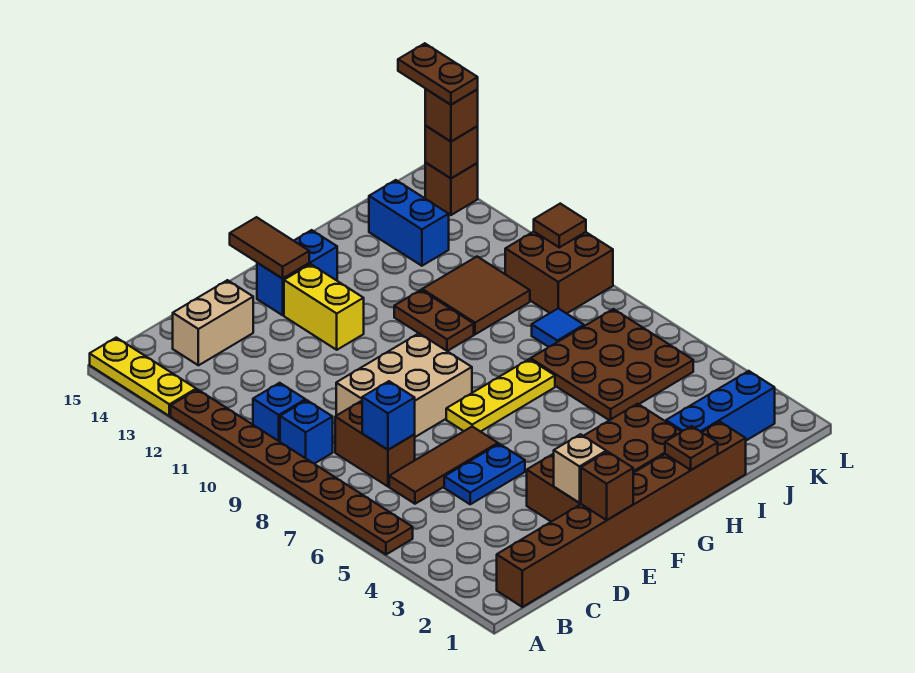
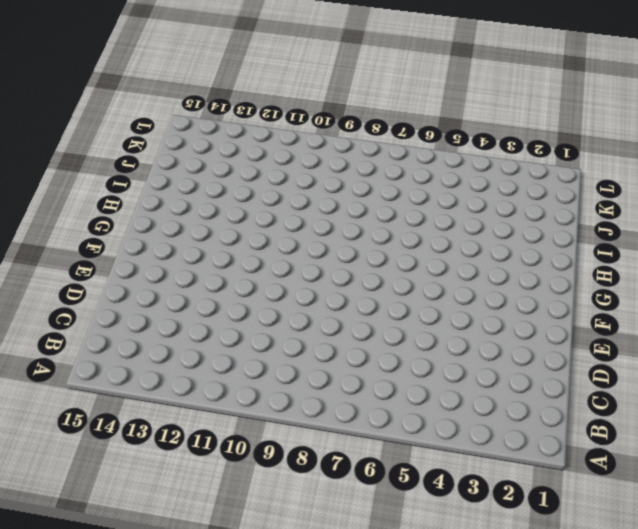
none -> brown plate A5:A12 level 1
none -> yellow plate A13:A15 level 1
none -> brown brick B1:I1 level 1
none -> blue brick B9 level 1

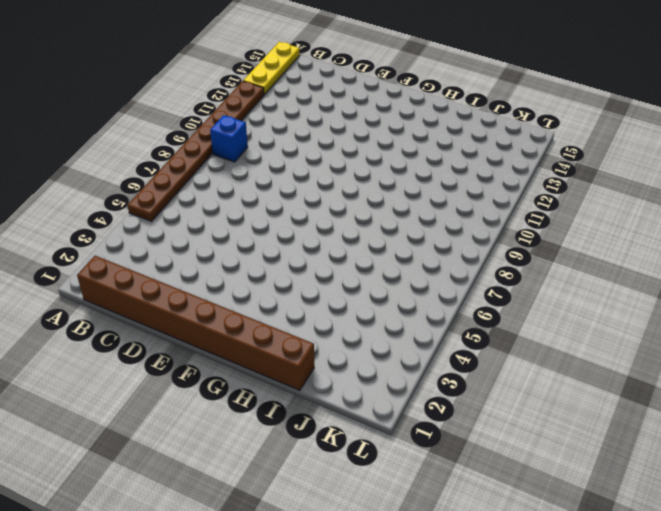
none -> blue brick B10 level 1
none -> brown tile C6:E6 level 1
none -> brown brick C7:C8 level 1
none -> tan brick C14:D14 level 1

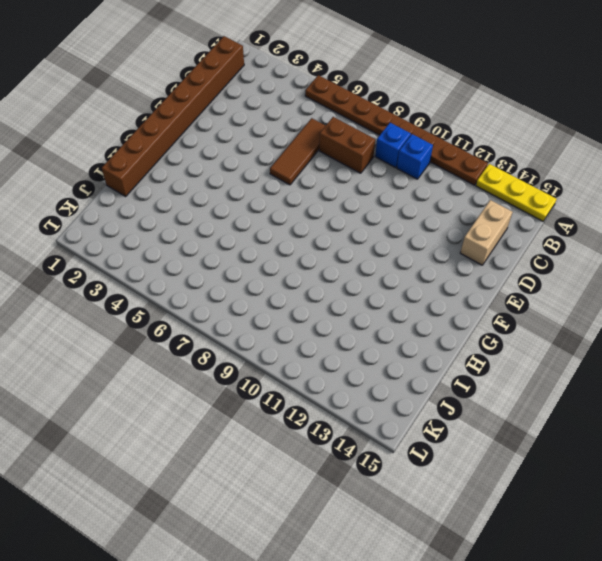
none -> blue plate D5:E5 level 1
none -> tan brick D8:F9 level 1
none -> brown brick E2:H3 level 1
none -> yellow plate F7:H7 level 1

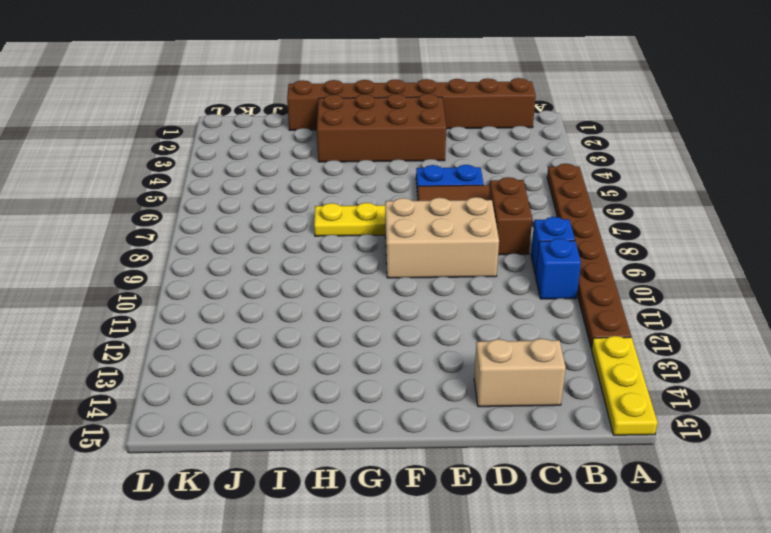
none -> yellow brick F12:F13 level 1
none -> blue brick F14:G14 level 1
none -> brown plate H10:H11 level 1
none -> blue brick I2:K2 level 1

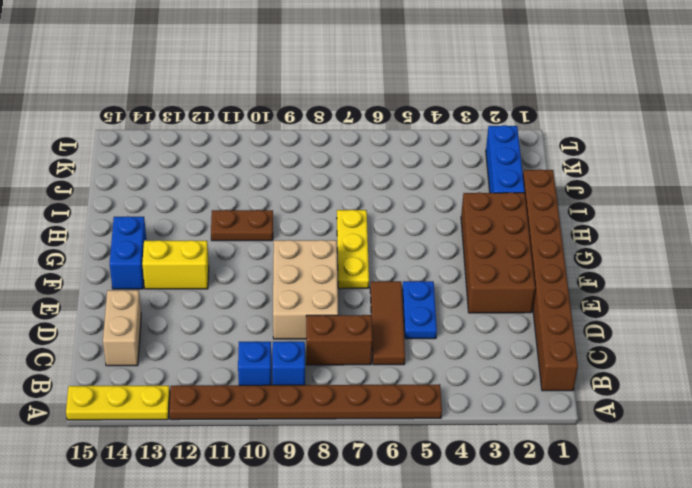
none -> brown plate I5:K7 level 1
none -> brown tile I10:J11 level 1
none -> blue tile J8 level 1
none -> blue brick J13:J14 level 1

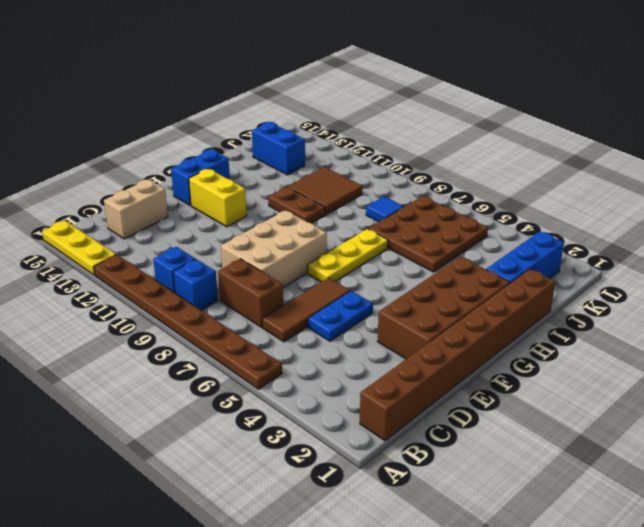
none -> brown brick K9:L10 level 1
none -> brown brick L14 level 1
none -> blue brick C7 level 2
none -> brown brick E1 level 2

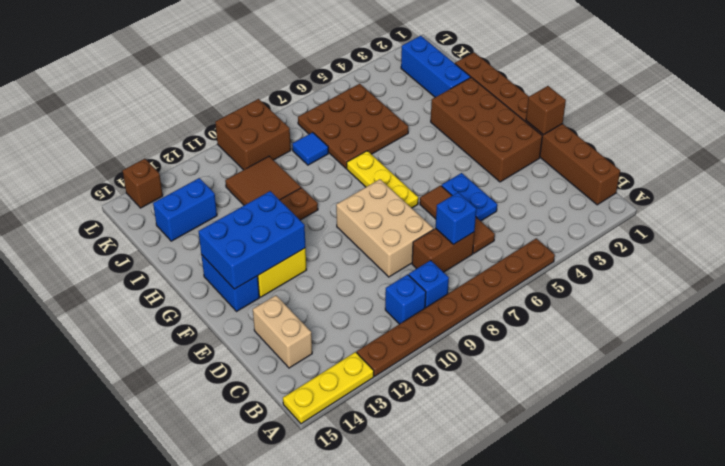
blue brick F12:G14 level 2 -> brown tile F14:F15 level 2
none -> tan brick E2 level 2
none -> brown plate H1 level 2
none -> brown tile L10 level 2
none -> brown brick L14 level 2

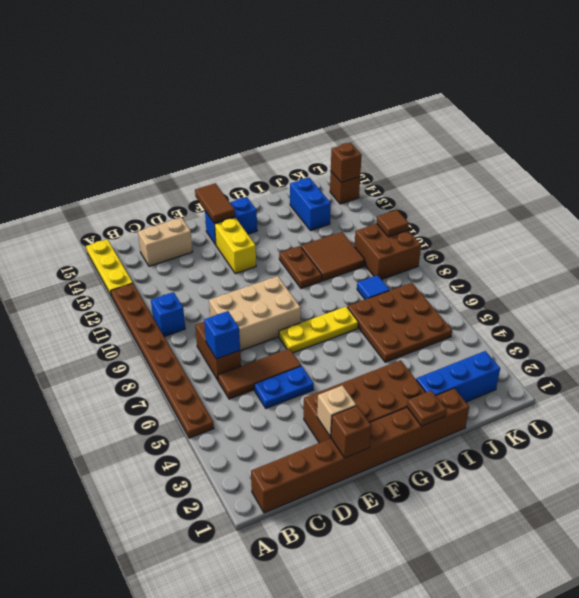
none -> blue brick B9 level 1
none -> brown brick L14 level 3
none -> brown plate L14:L15 level 4

